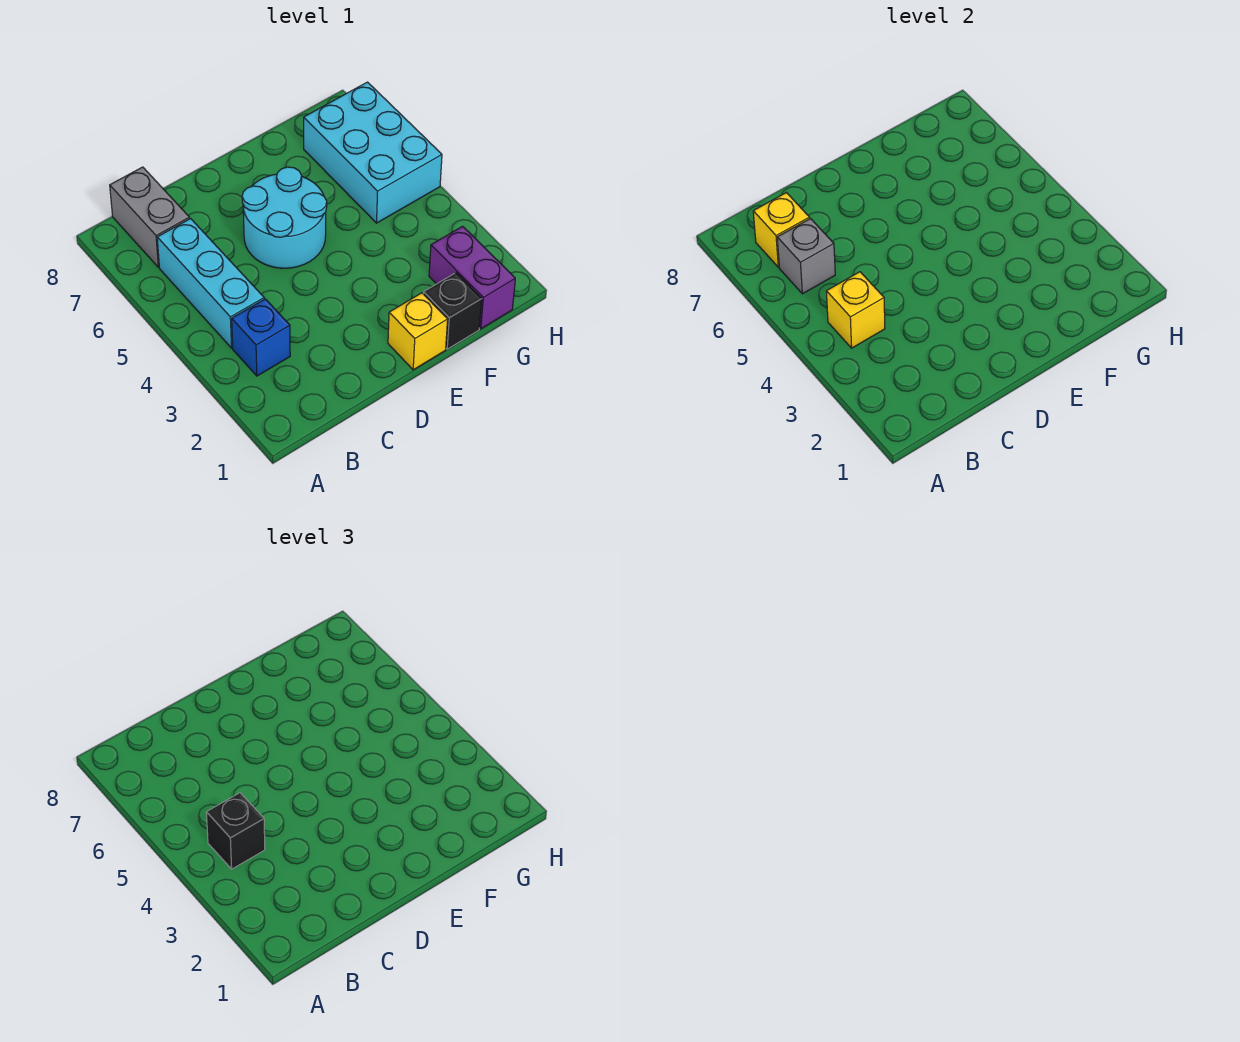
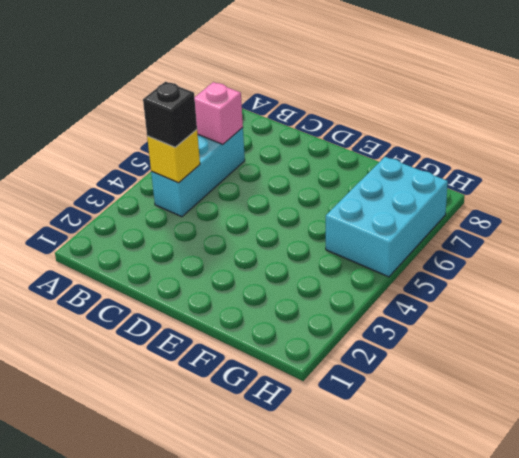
pink brick B6 level 2 -> grey brick B6 level 2
none -> blue brick B3 level 1
none -> grey brick B7:B8 level 1
none -> cyan round brick D5:E6 level 1

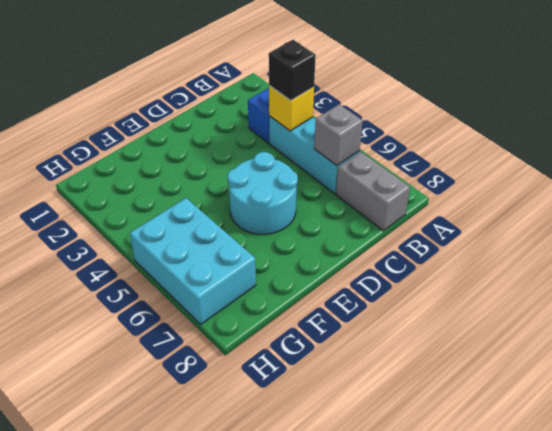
none -> yellow brick E1 level 1
none -> black brick F1 level 1
none -> purple brick G1:G2 level 1

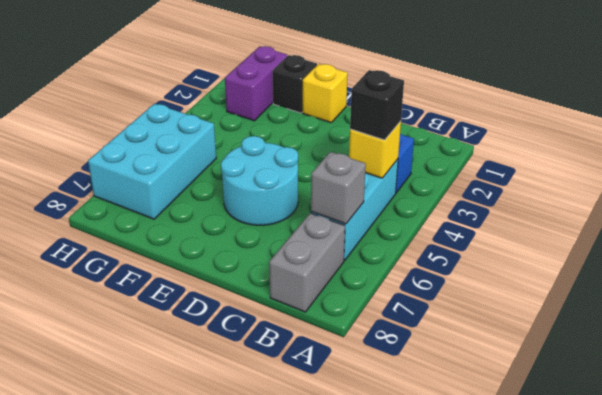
none -> yellow brick B7 level 2

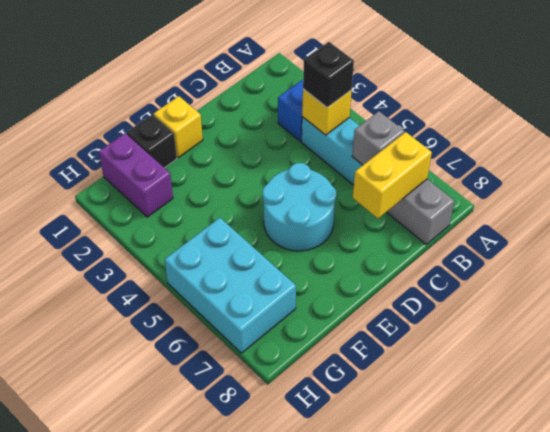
yellow brick B7:C7 level 2 -> yellow brick B7 level 2

